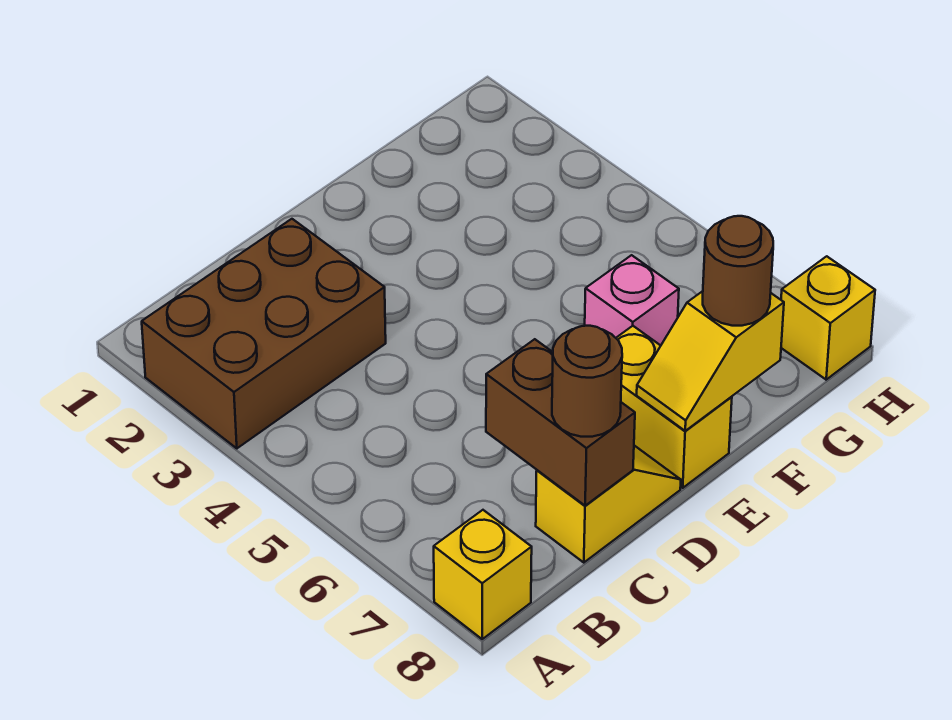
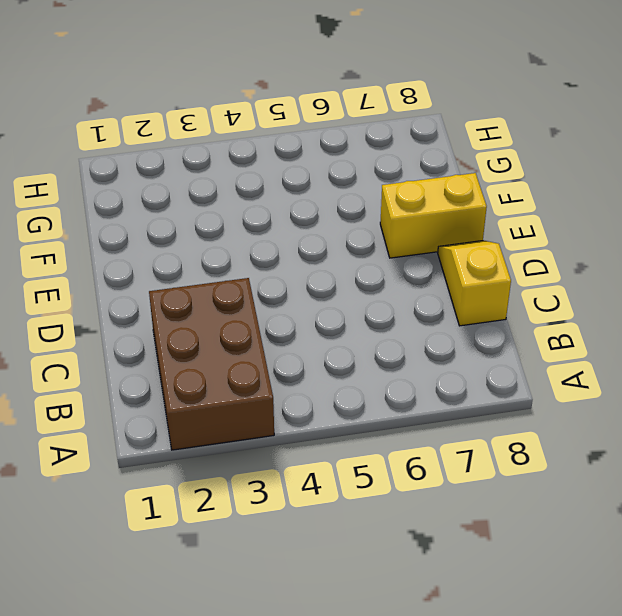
none -> yellow brick A8 level 1
none -> pink brick F6 level 1

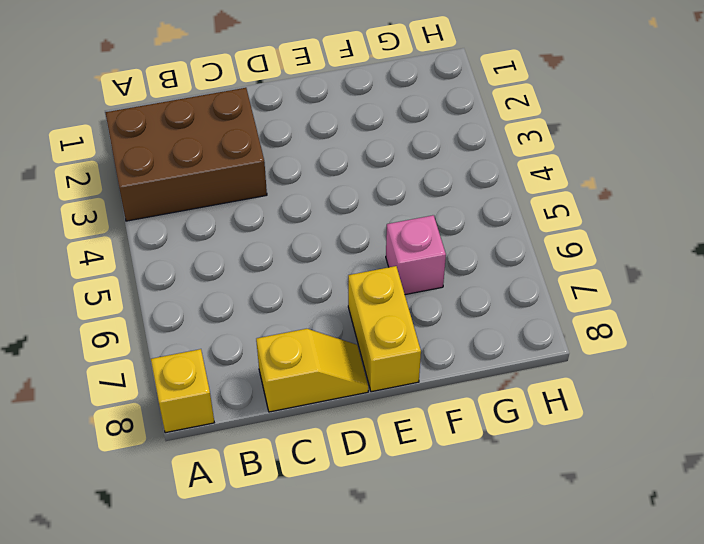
none -> yellow brick H8 level 1
none -> brown brick C7:C8 level 2

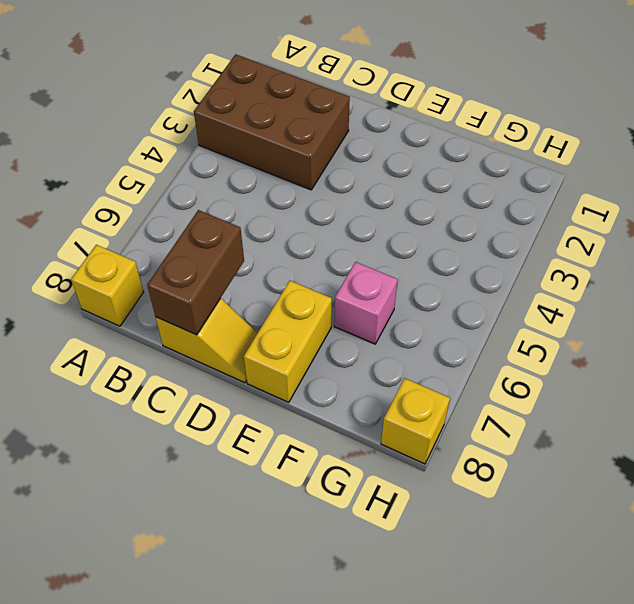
none -> yellow slope E8:F8 level 2 top F
none -> brown round brick C8 level 3

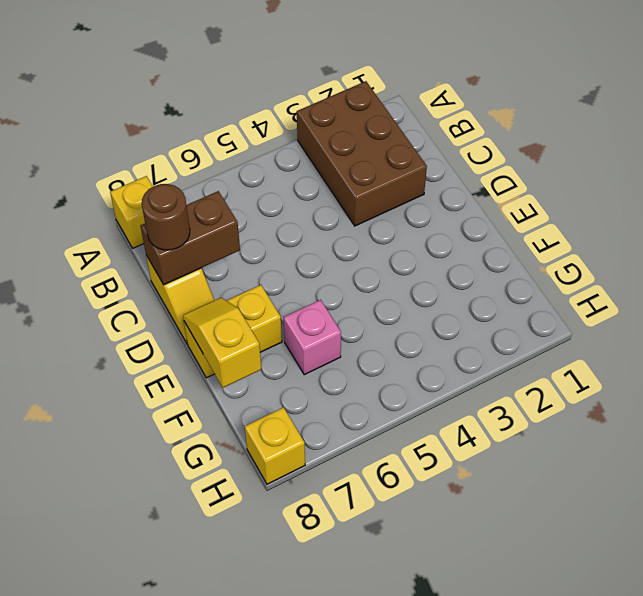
none -> brown round brick F8 level 3

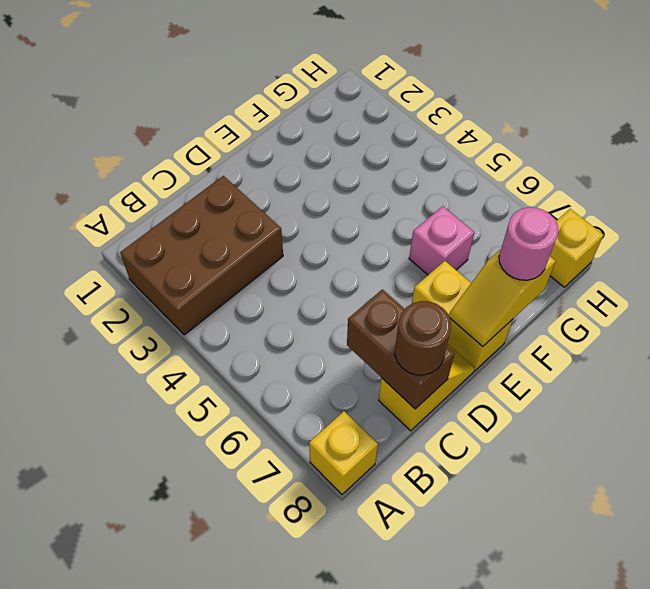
pink round brick F8 level 3 -> brown round brick F8 level 3

